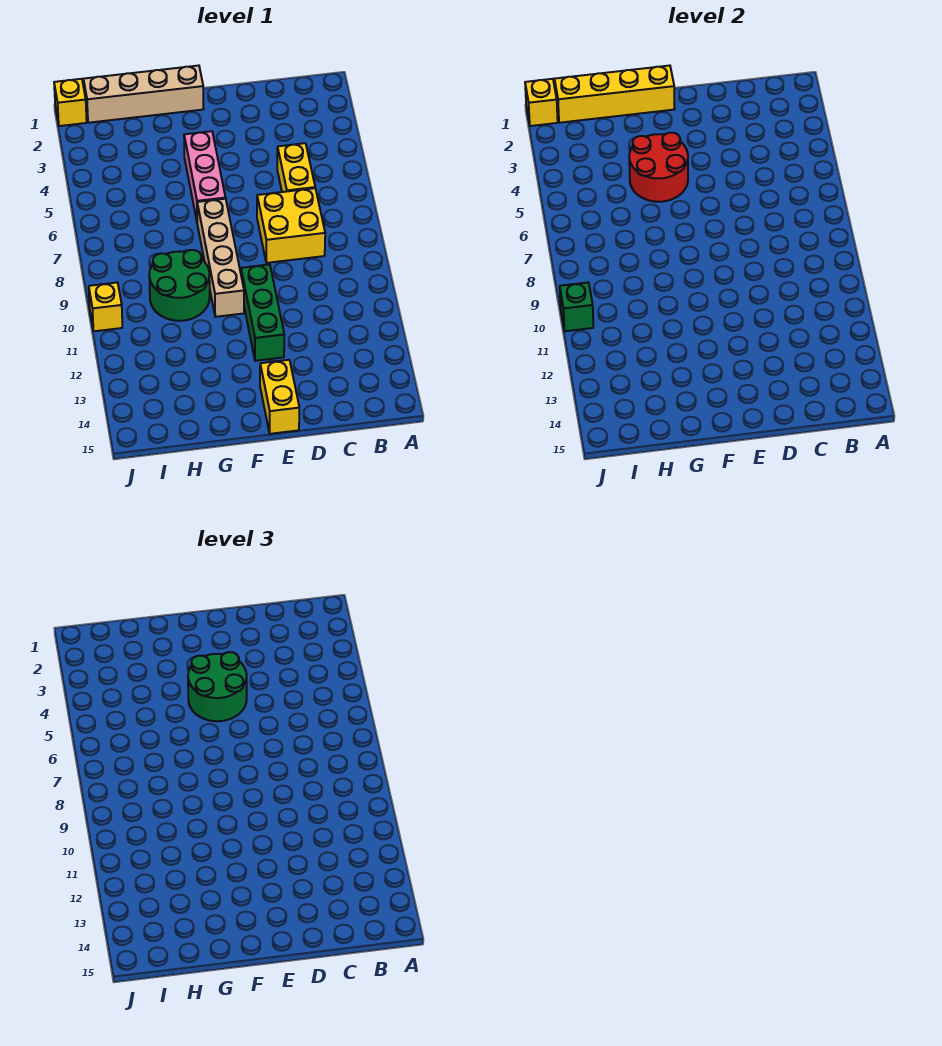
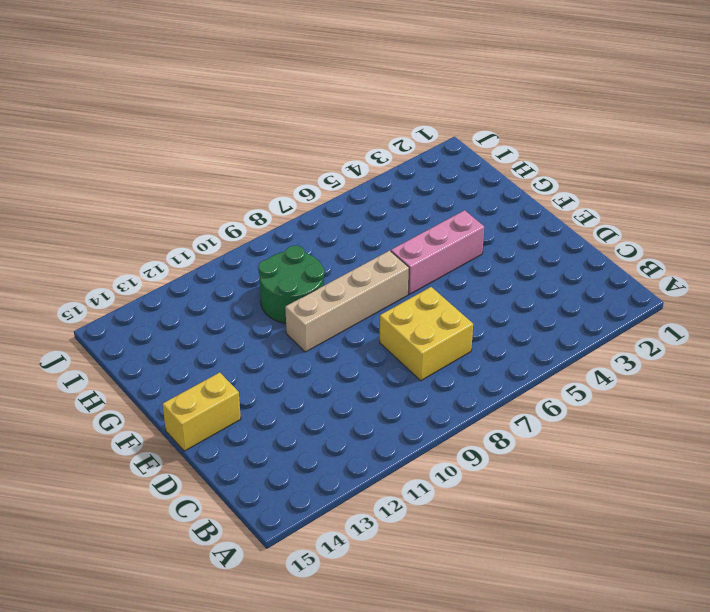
none -> yellow brick C5:C6 level 1
none -> green brick E10:E12 level 1
none -> tan brick F1:I1 level 1

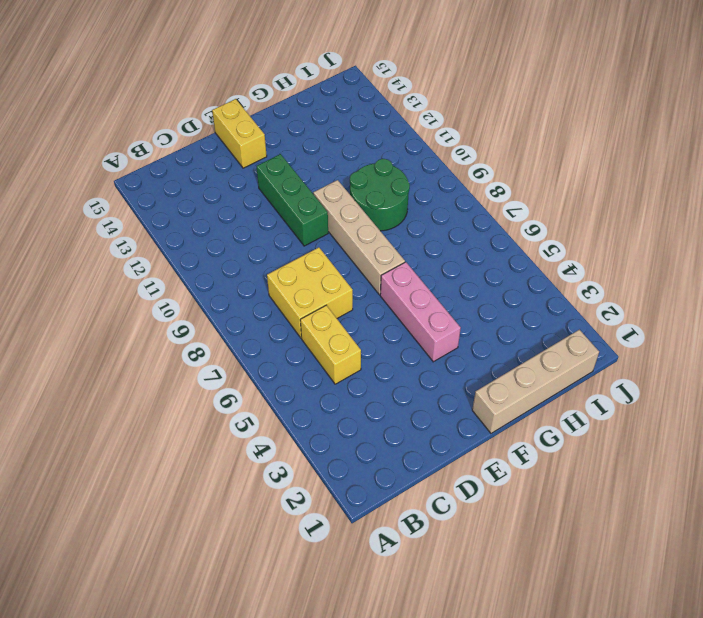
none -> yellow brick J1 level 1
none -> yellow brick J10 level 1
none -> yellow brick F1:I1 level 2

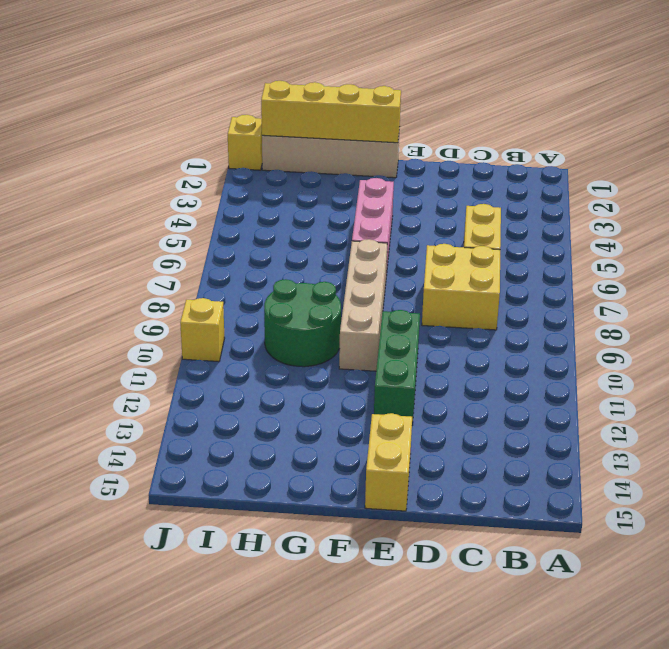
none -> red round brick F4:G5 level 2
none -> yellow brick J1 level 2
none -> green brick J10 level 2

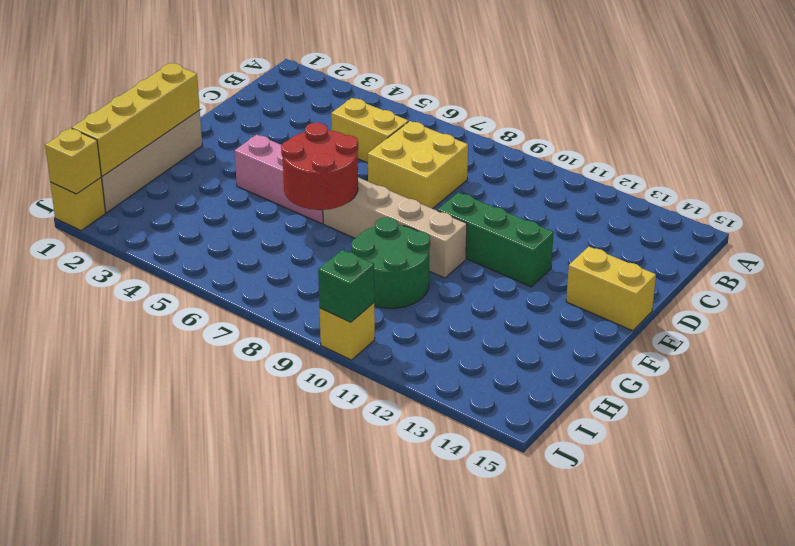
red round brick F6:G7 level 2 -> red round brick F4:G5 level 2
none -> green round brick E4:F5 level 3

